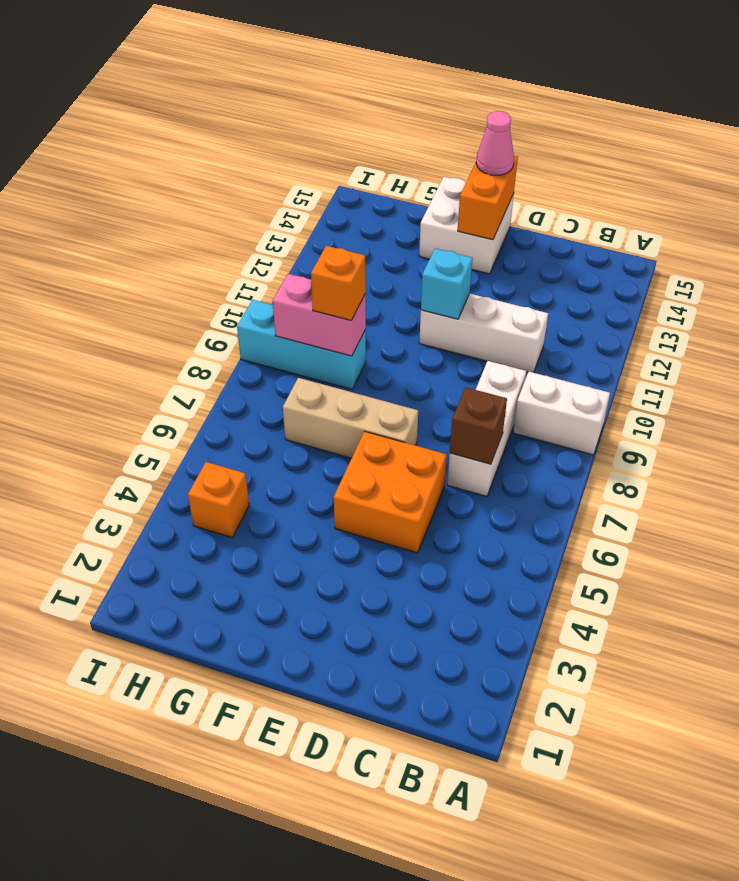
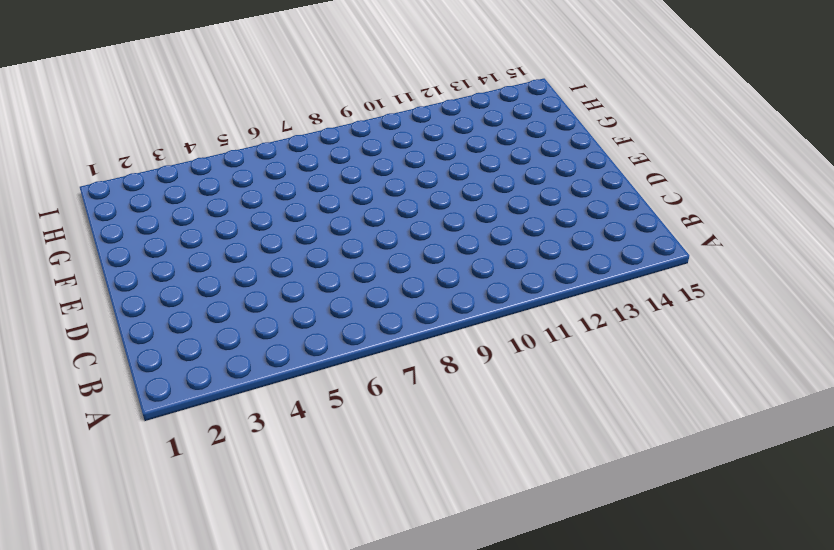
none -> white brick A9:B9 level 1
none -> white brick C7:C9 level 1
none -> white brick C11:E11 level 1

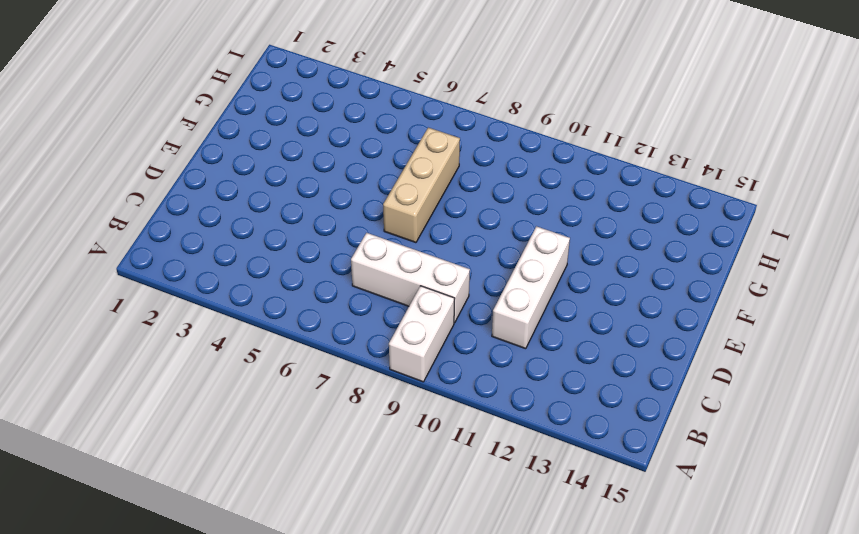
none -> orange brick D5:E6 level 1
none -> white brick E14:F15 level 1
none -> cyan brick G9:I9 level 1

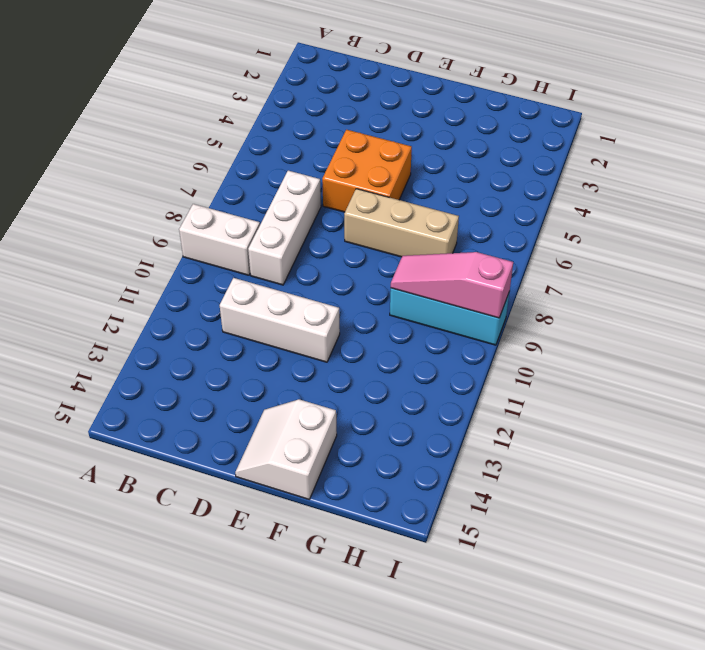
white slope E14:F15 level 1 top F -> white brick E14:F15 level 1
pink slope G9:I9 level 2 top I -> pink brick G9:H9 level 2
none -> orange brick H4 level 1
none -> brown brick C7 level 2
none -> cyan brick E11 level 2

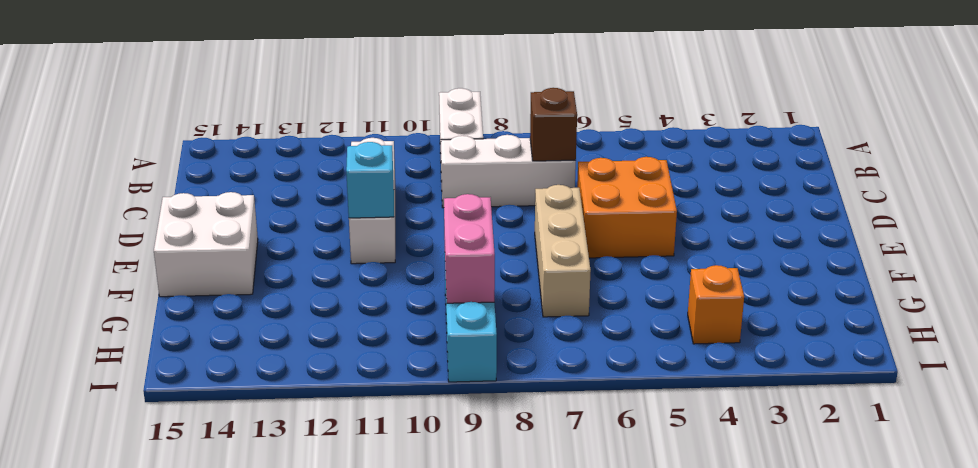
none -> orange brick E14:E15 level 2
none -> pink cone E15 level 3
none -> orange brick G9 level 3

